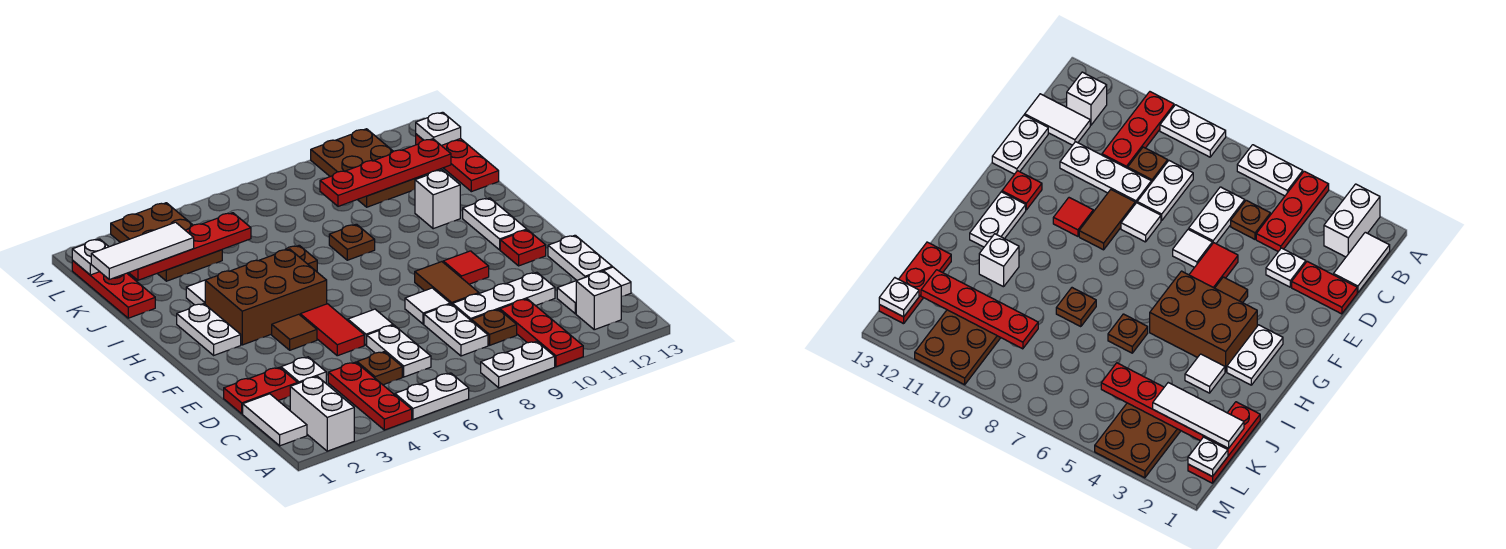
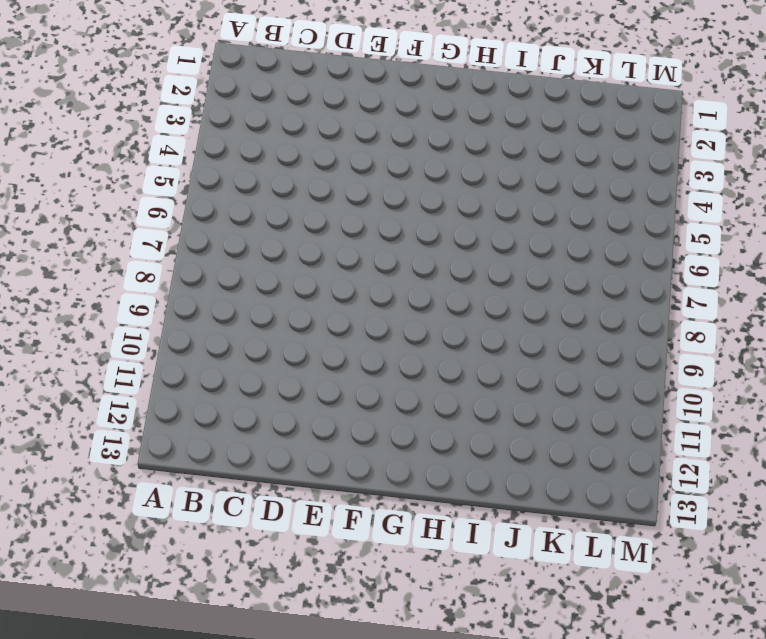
none -> white brick A2:B2 level 1
none -> red plate A4:C4 level 1
none -> white plate A5:A6 level 1
none -> white plate A8:A9 level 1

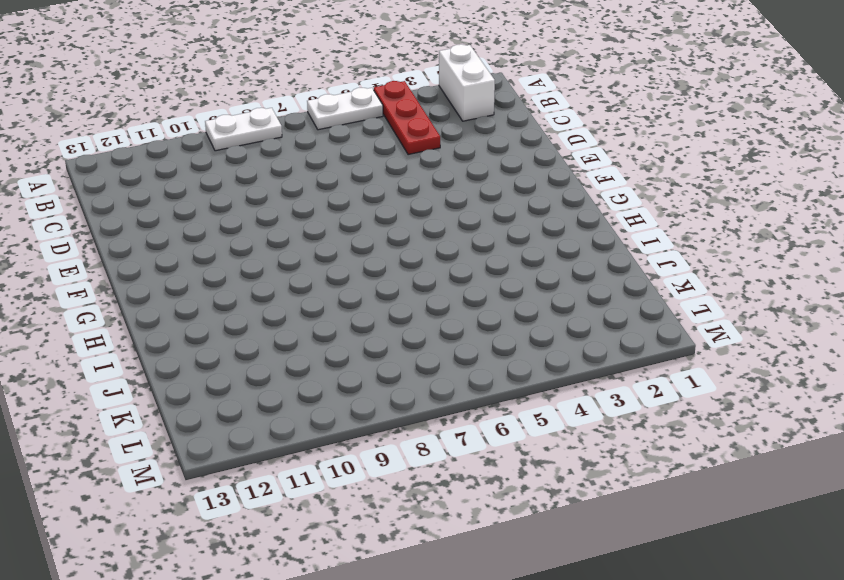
none -> red plate A10:C10 level 1
none -> white tile B1:C1 level 1
none -> white brick B12 level 1
none -> brown plate C5 level 1

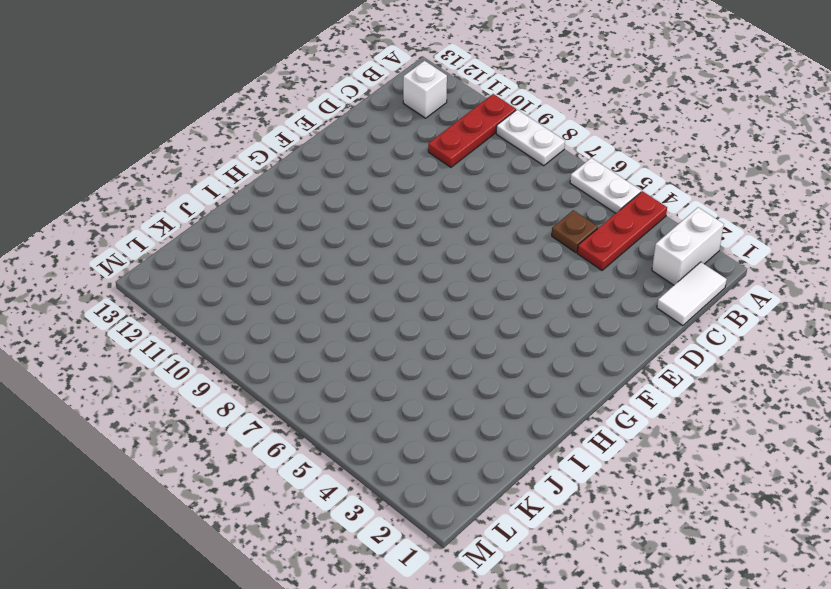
none -> white plate C6:D6 level 1
none -> white plate C8:D8 level 1
none -> brown plate C9 level 1
none -> white tile C12:C13 level 1

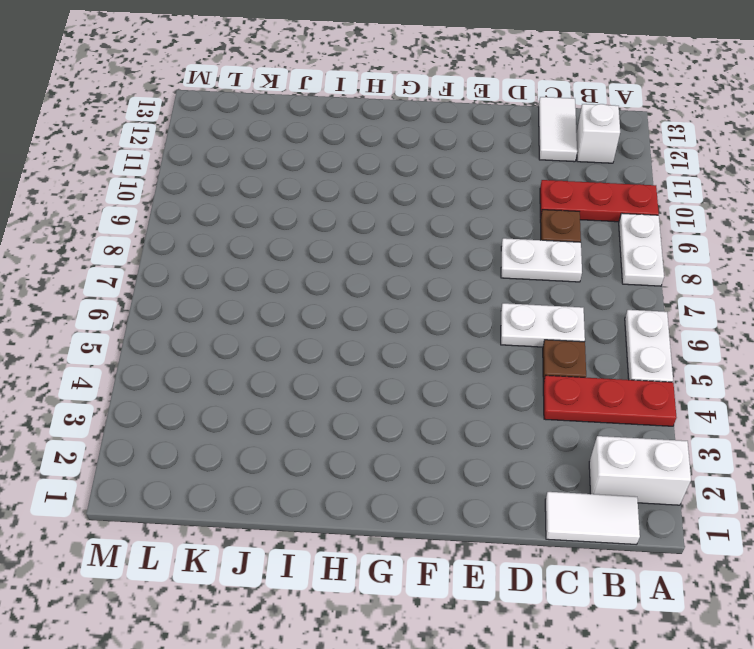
none -> red plate D1:D2 level 1
none -> white plate D3 level 1
none -> white plate D9:D11 level 1
none -> white plate D13:E13 level 1

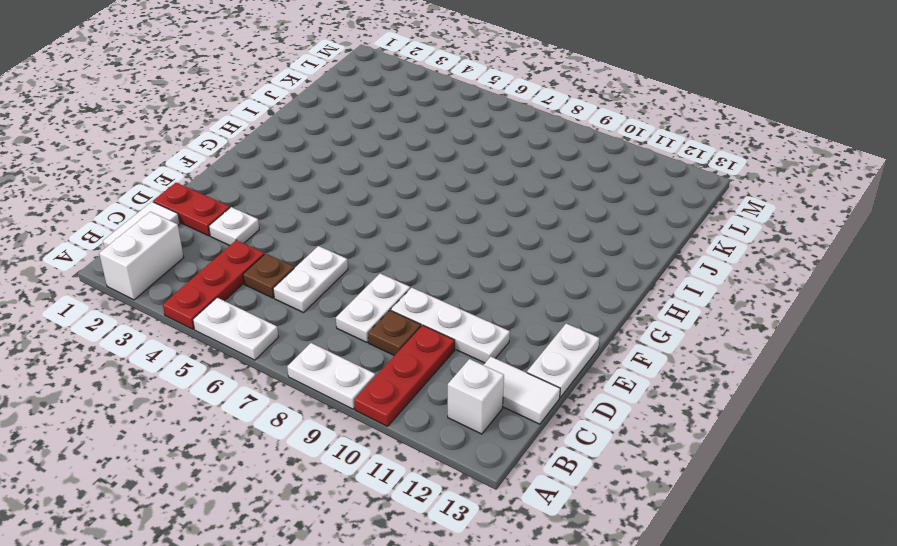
none -> red tile E5:F5 level 1
none -> white tile E6 level 1
none -> white tile E8 level 1
none -> brown tile E9:F9 level 1

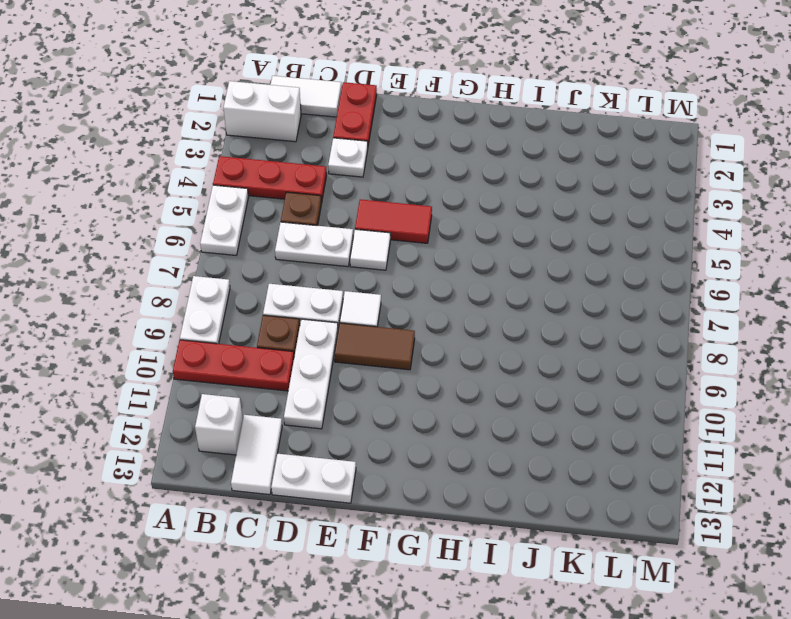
none -> brown tile F4 level 1
none -> red tile F10 level 1
none -> red plate F12 level 1
none -> white plate G2:H2 level 1

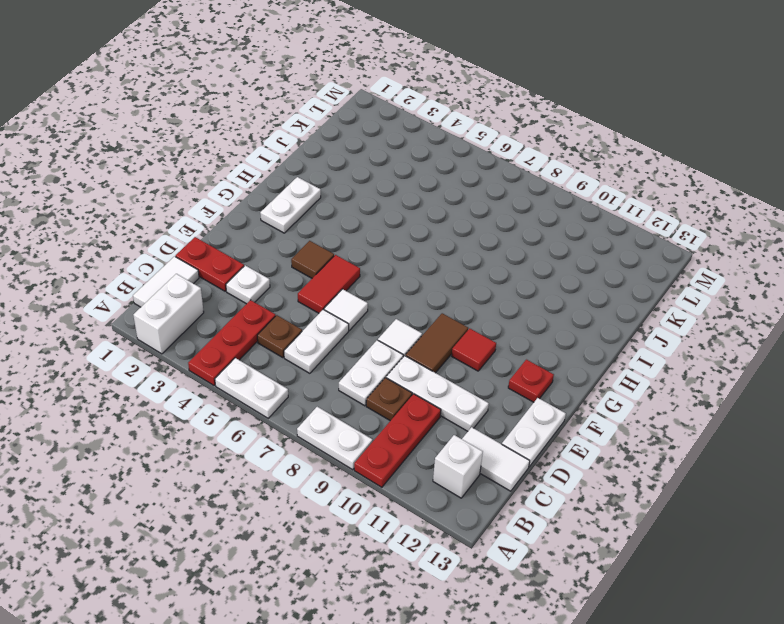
none -> brown brick G3:H5 level 1
none -> white plate G12:H12 level 1
none -> white tile I3 level 1
none -> brown plate I6 level 1

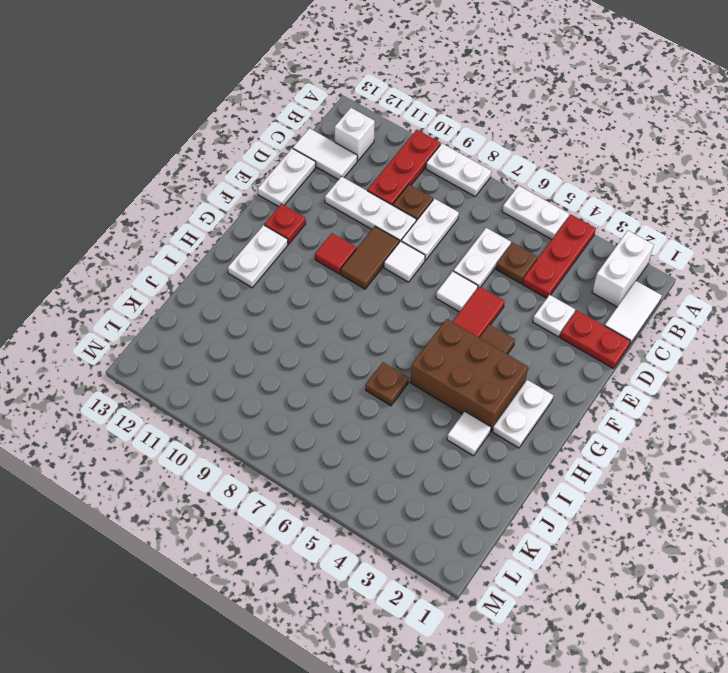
none -> brown plate I8 level 1
none -> white brick I11 level 1
none -> red plate J1:L1 level 1
none -> red plate J13:L13 level 1

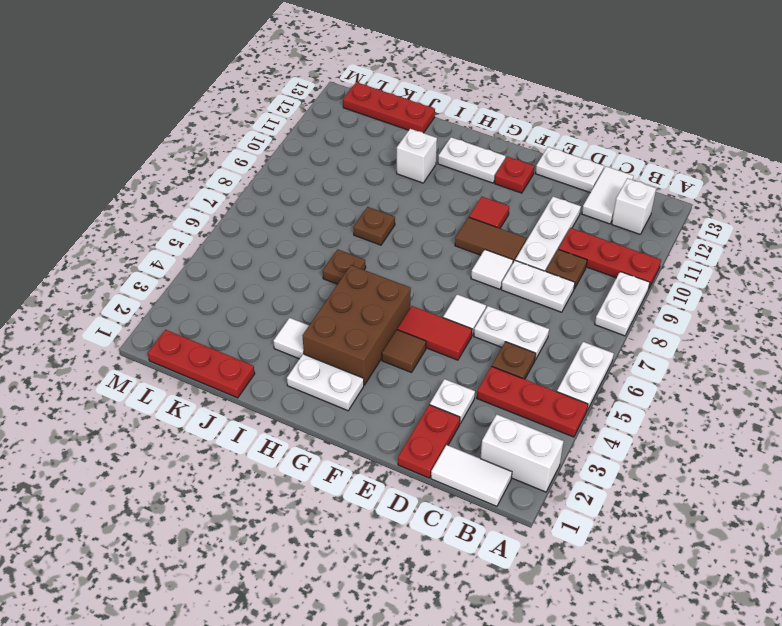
none -> brown plate K3:M4 level 1
none -> brown plate K10:M11 level 1
none -> red plate K2:K5 level 2
none -> red plate K9:K12 level 2

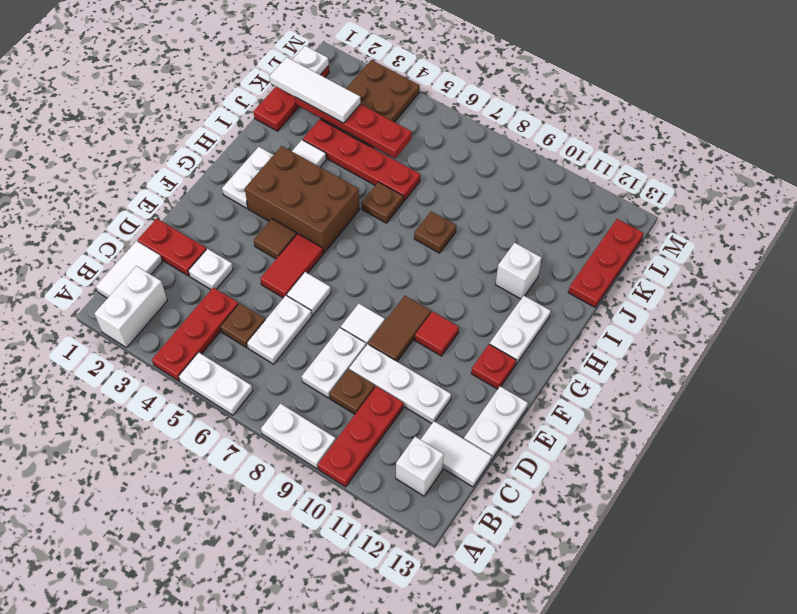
red plate J3:J6 level 1 -> red plate K9:K12 level 2
none -> brown plate K10:M11 level 1
none -> white plate L13 level 2

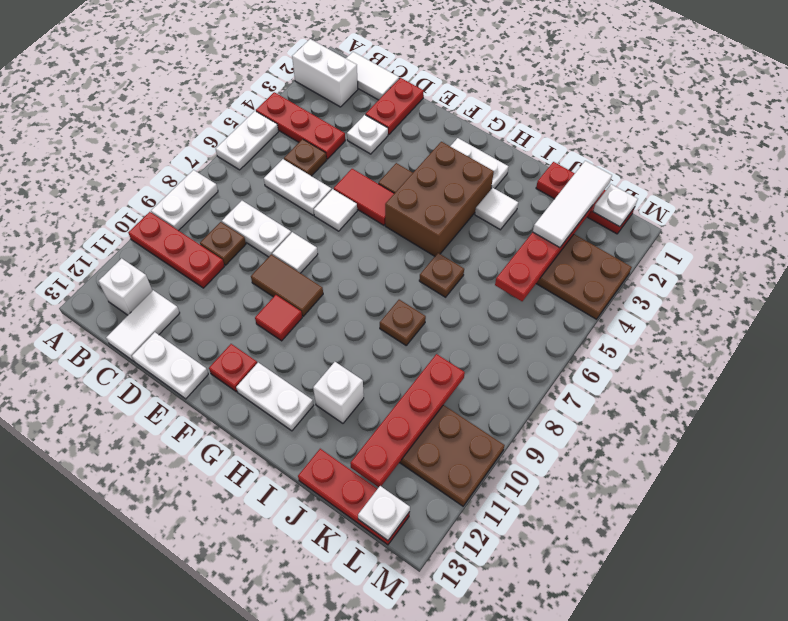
none -> white plate D9:D11 level 1

